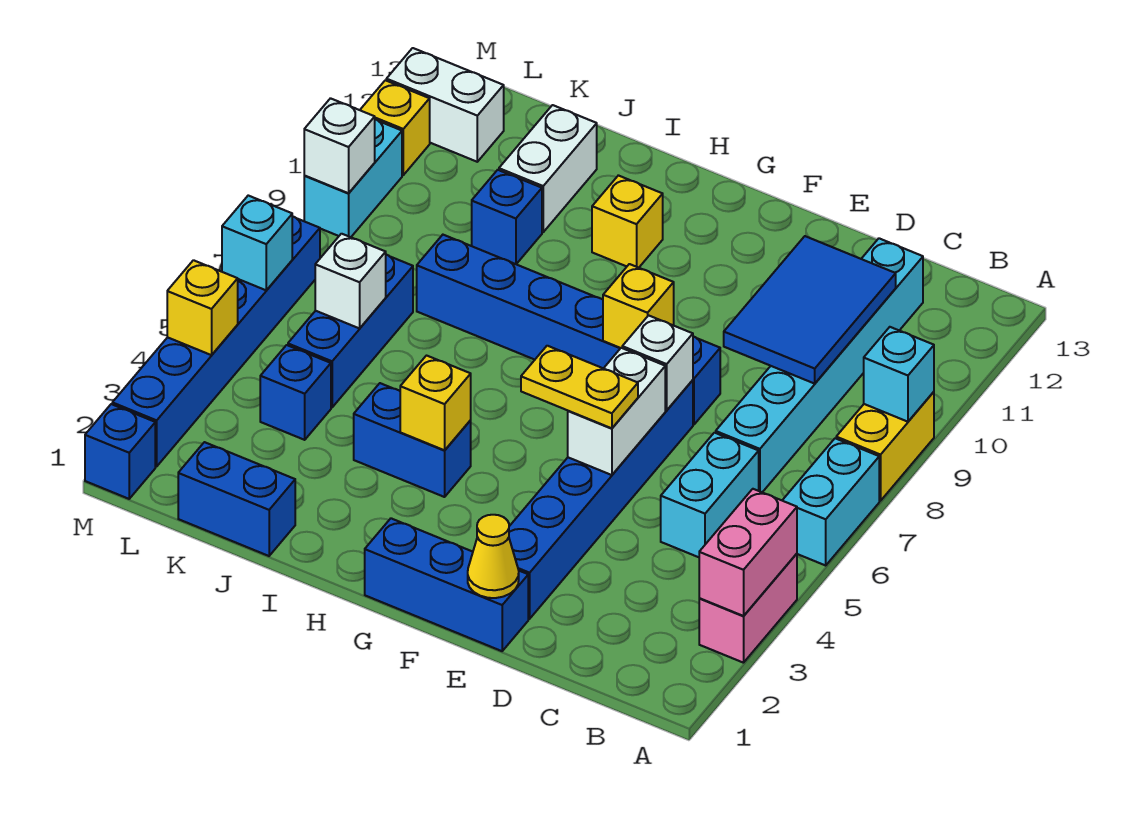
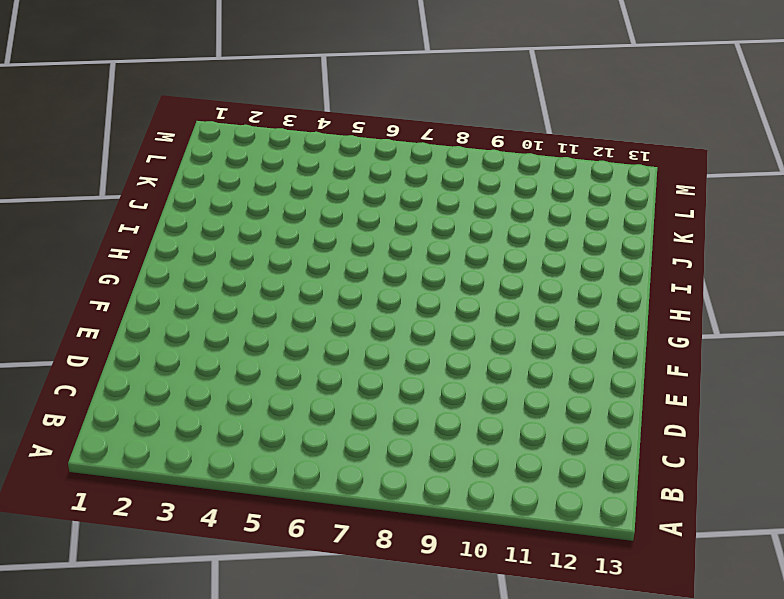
none -> pink brick A3:A4 level 1
none -> cyan brick A6:A7 level 1
none -> yellow brick A8:A9 level 1
none -> cyan brick C5:C6 level 1

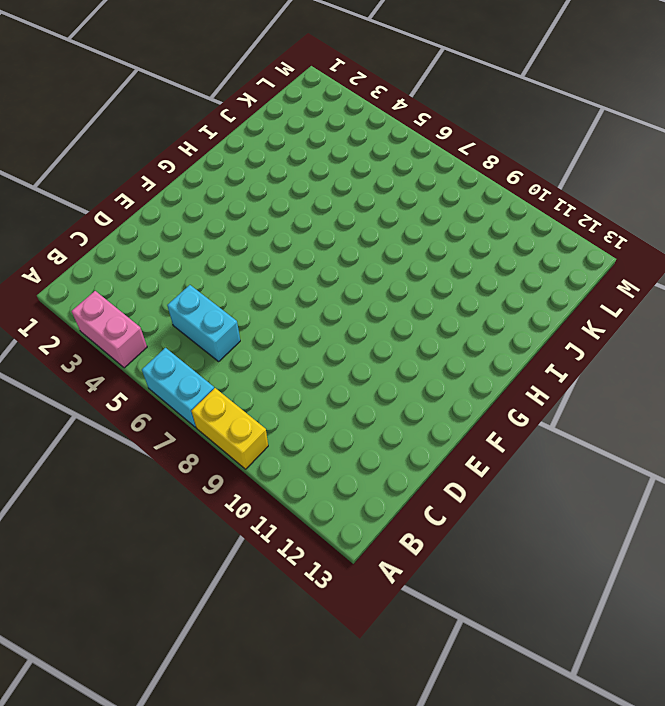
none -> cyan brick C7:C12 level 1
none -> blue brick E1:G1 level 1
none -> blue brick E2:E7 level 1
none -> blue brick E8:J8 level 1

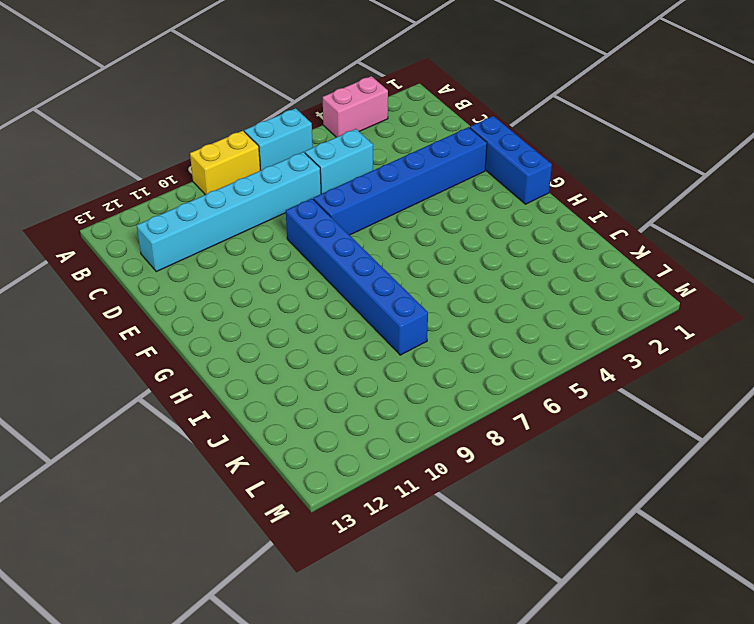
none -> blue brick H4:I4 level 1
none -> yellow brick H11 level 1
none -> blue brick J1:K1 level 1
none -> blue brick J10 level 1

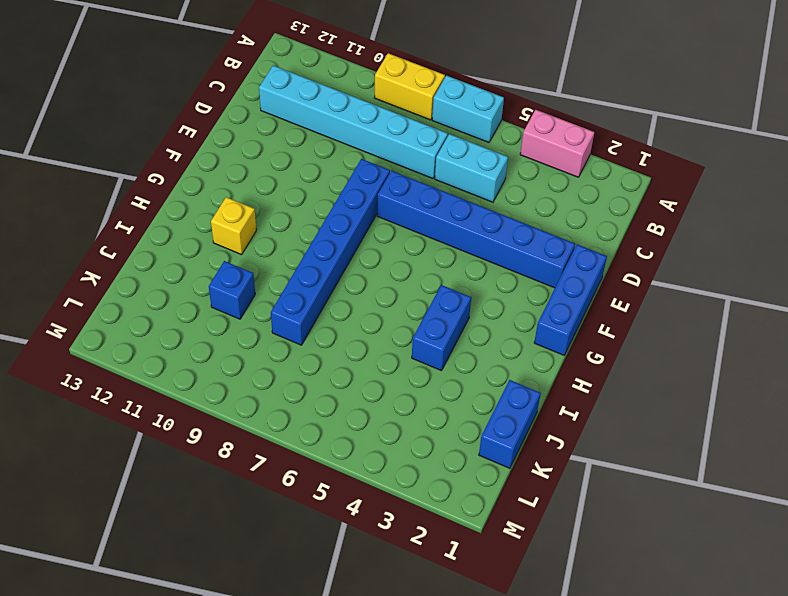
none -> white brick J11:J12 level 1
none -> blue brick K4 level 1
none -> blue brick K5:K7 level 1
none -> white brick L12:M12 level 1

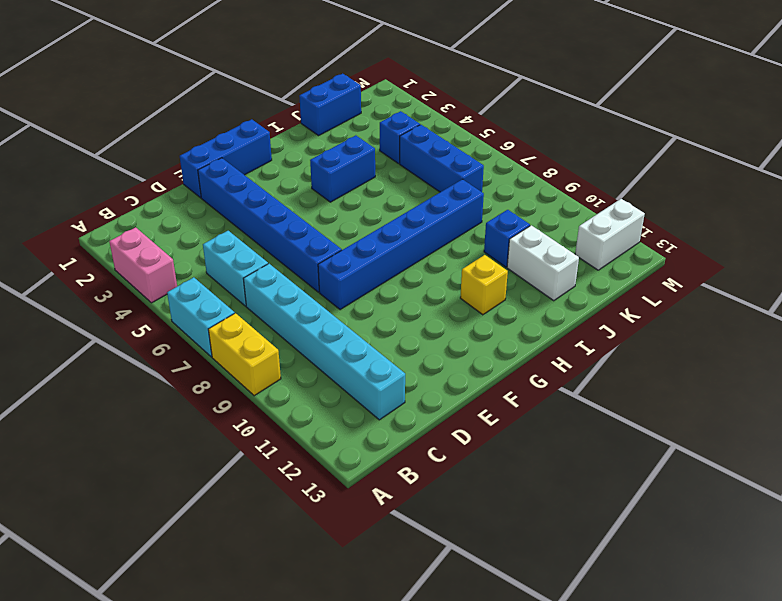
none -> blue brick M1 level 1
none -> blue brick M2:M7 level 1
none -> cyan brick M9:M10 level 1
none -> yellow brick M11 level 1

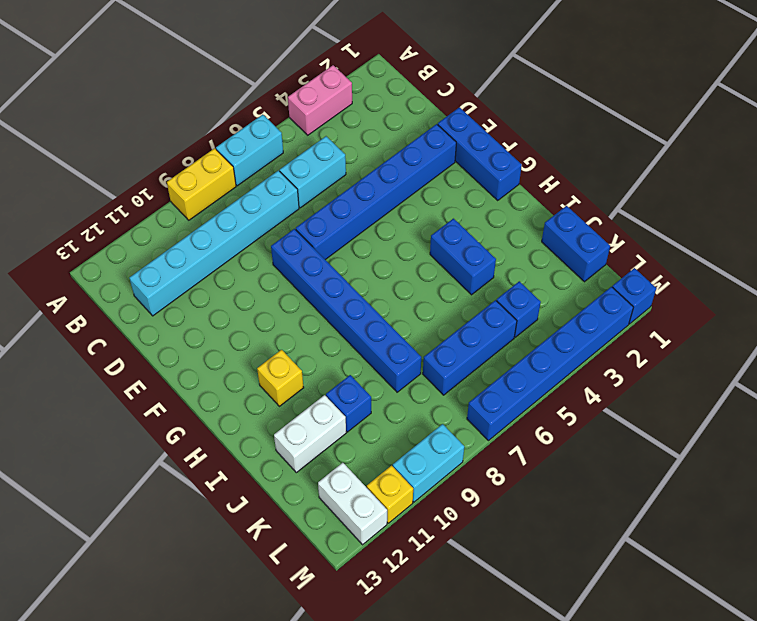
none -> pink brick A3:A4 level 2
none -> cyan brick A9 level 2
none -> blue tile C9:D11 level 2
none -> yellow cone E1 level 2

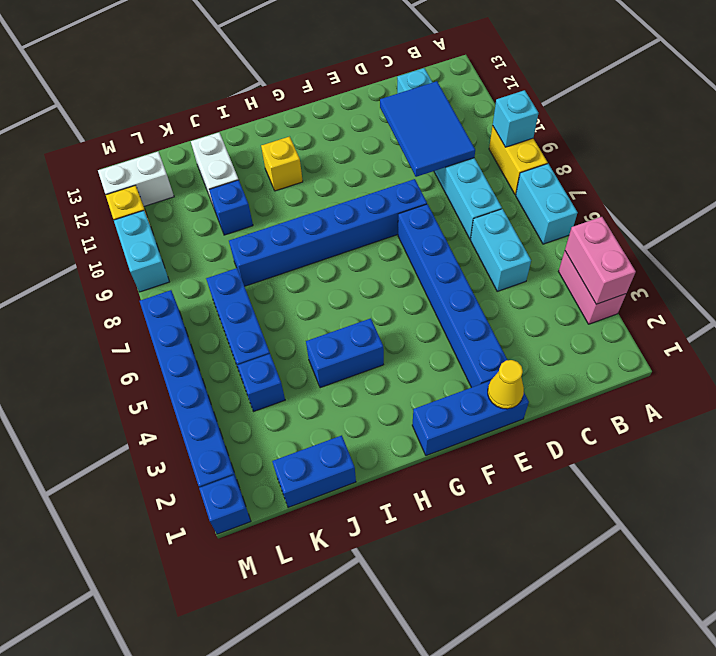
none -> white brick E5:E6 level 2
none -> white brick E7 level 2
none -> yellow brick F8 level 2
none -> yellow brick H4 level 2

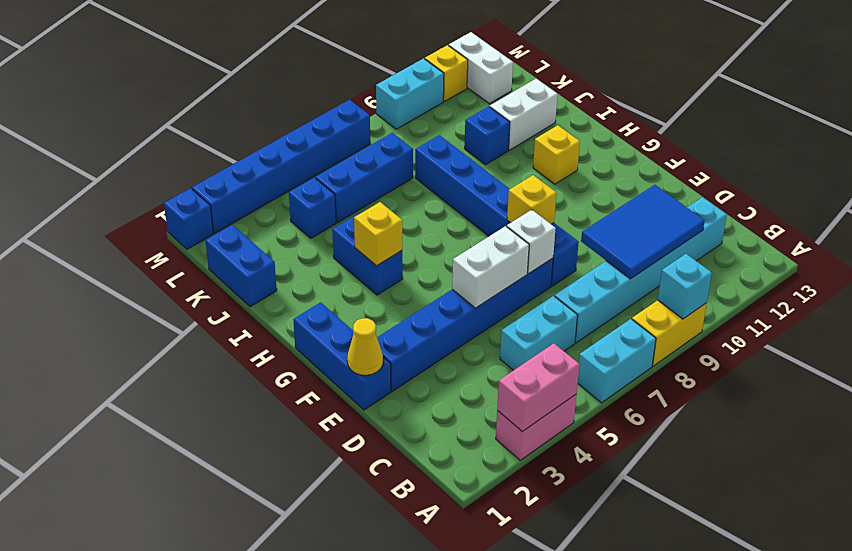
none -> white brick K6 level 2
none -> yellow brick M4 level 2
none -> cyan brick M6 level 2
none -> white brick M9 level 2

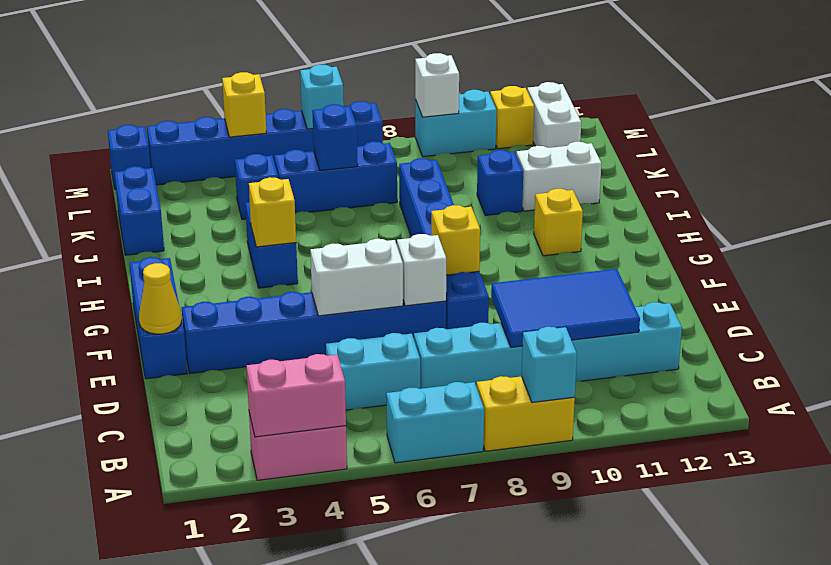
blue brick K6 level 2 -> white brick K6 level 2
none -> yellow plate E5:F5 level 3

